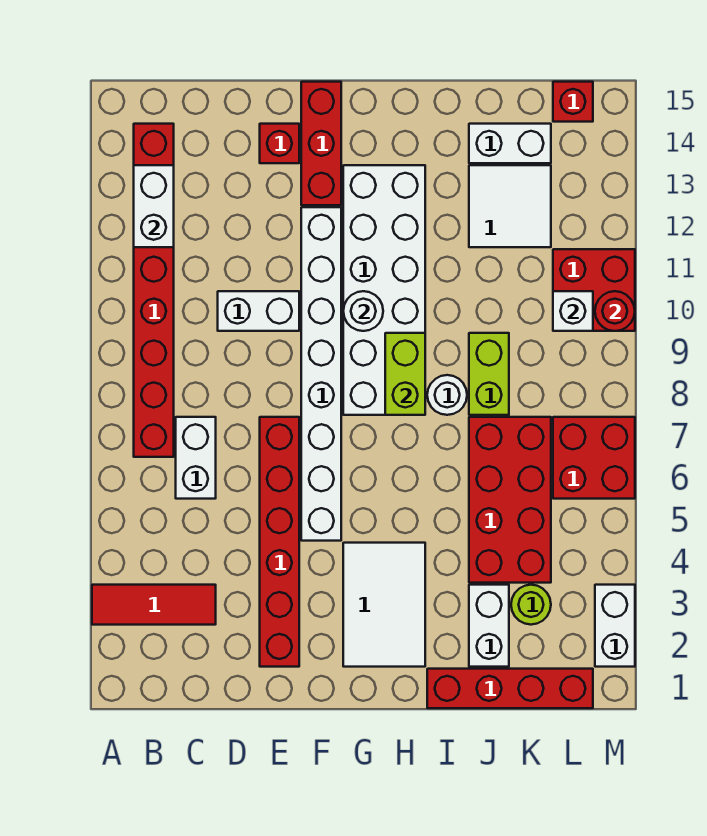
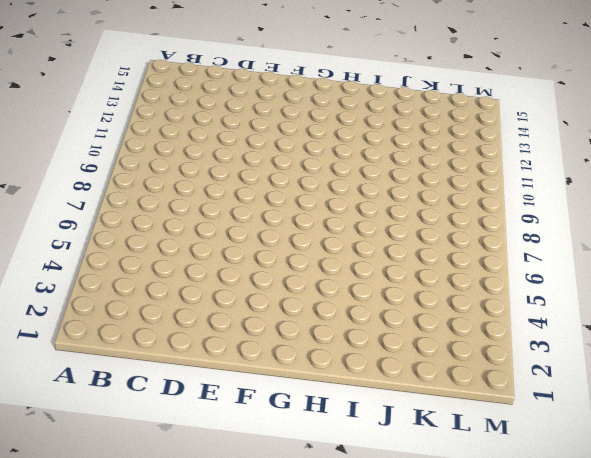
none -> red tile A3:C3 level 1
none -> red brick B7:B14 level 1
none -> white brick C6:C7 level 1

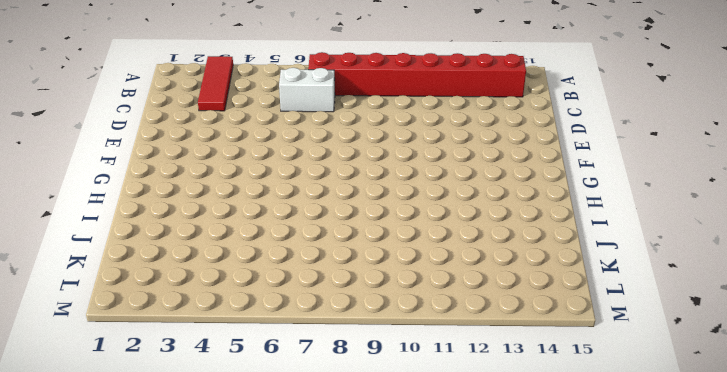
none -> white brick D10:E10 level 1
none -> red brick E2:E7 level 1
none -> red brick E14 level 1

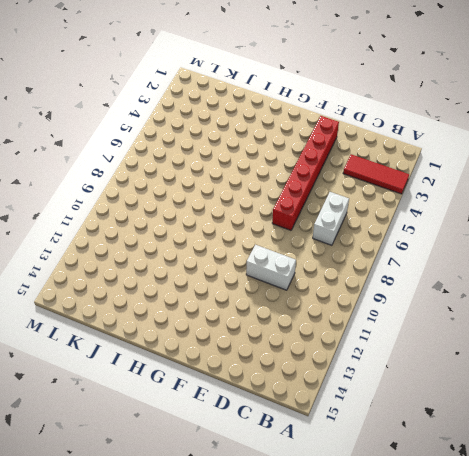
none -> red brick B7:B14 level 1
none -> red brick E14 level 1
none -> white brick F5:F12 level 1

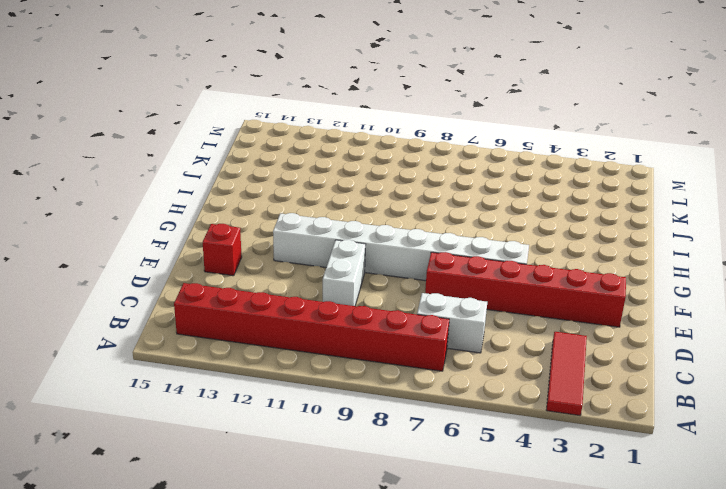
none -> red brick F13:F15 level 1
none -> white tile G2:H4 level 1
none -> white brick G8:H13 level 1

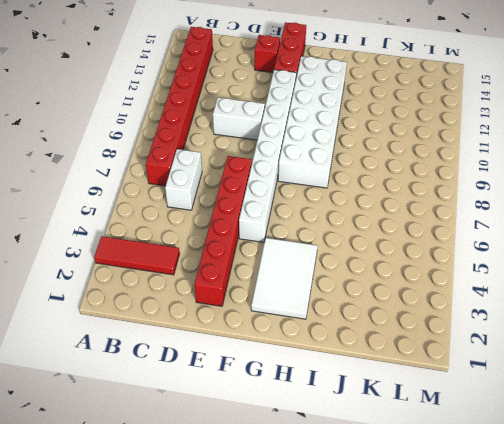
none -> red brick I1:L1 level 1
none -> white round brick I8 level 1
none -> white brick J2:J3 level 1

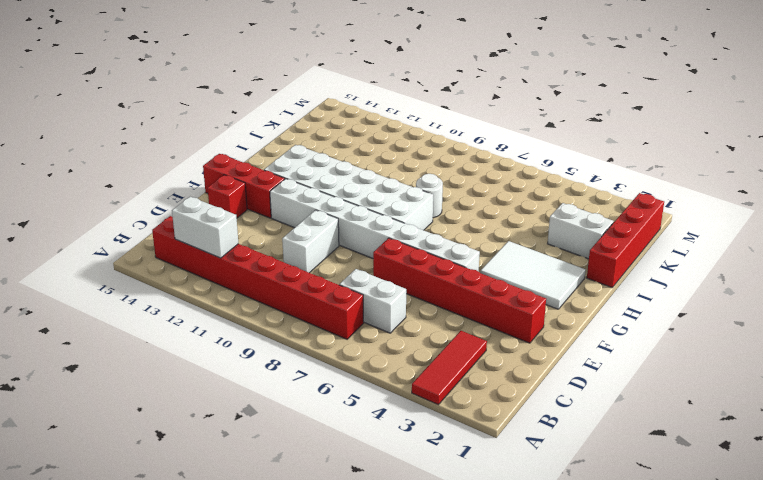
none -> red brick J4:K7 level 1
none -> lime brick J8:J9 level 1
none -> white tile J12:K13 level 1

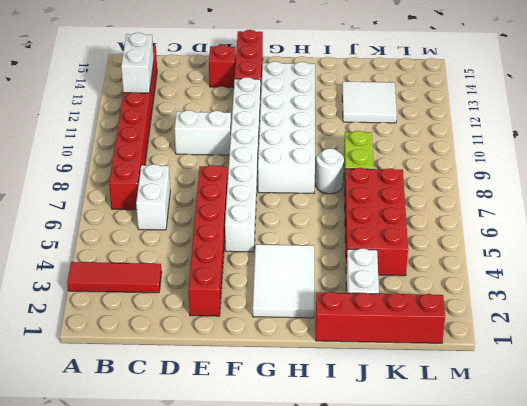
none -> white brick J14:K14 level 1
none -> lime round brick K3 level 1
none -> red brick L6:M7 level 1

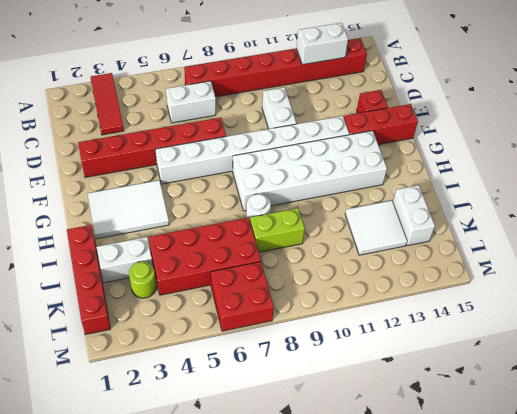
none -> red brick L10:M11 level 1
none -> red brick L15 level 1
none -> white brick M2:M3 level 1

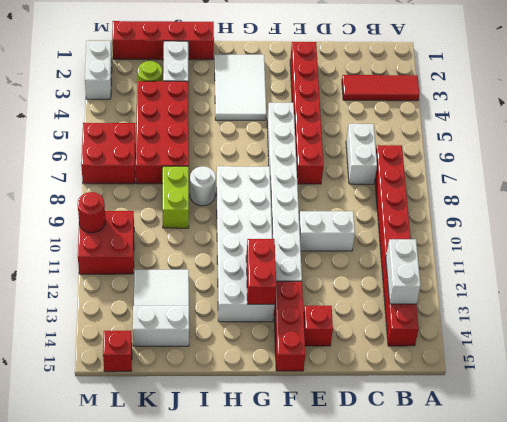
red brick G12:G13 level 2 -> none
none -> white round brick G10 level 2
none -> lime brick H8:H9 level 2
none -> white brick L10 level 2

